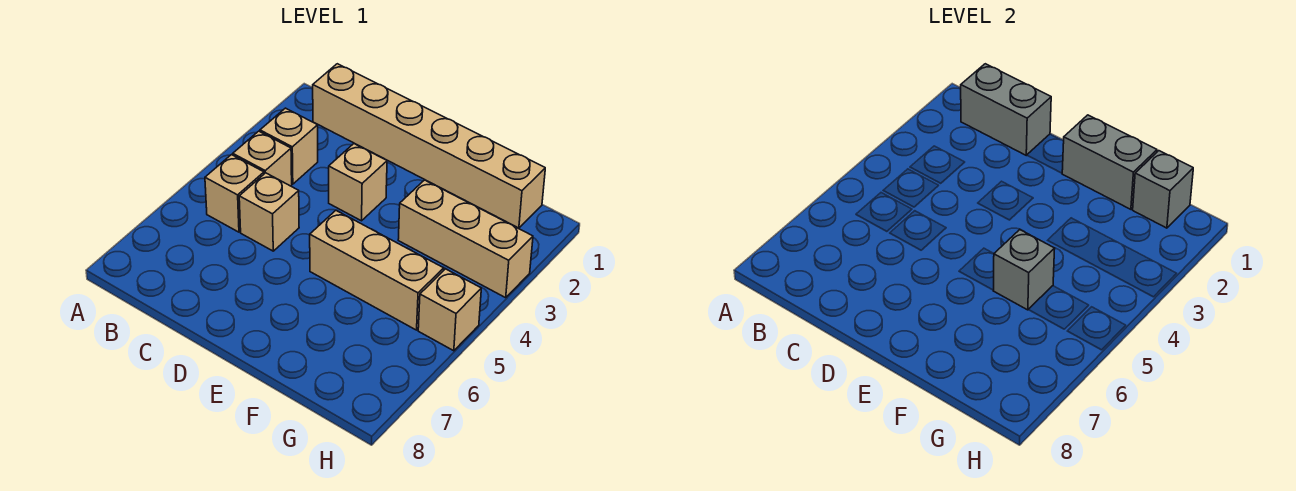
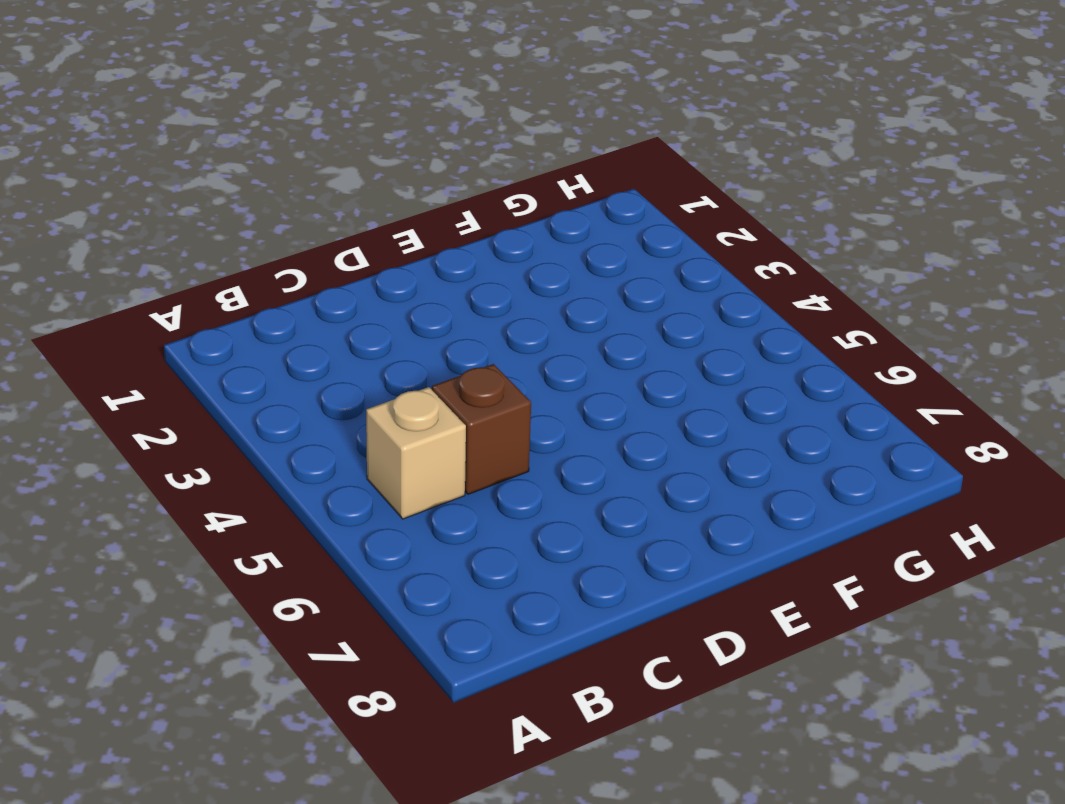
brown brick C5 level 1 -> tan brick C5 level 1
none -> tan brick B1:G1 level 1
none -> tan brick B3 level 1
none -> tan brick B4 level 1

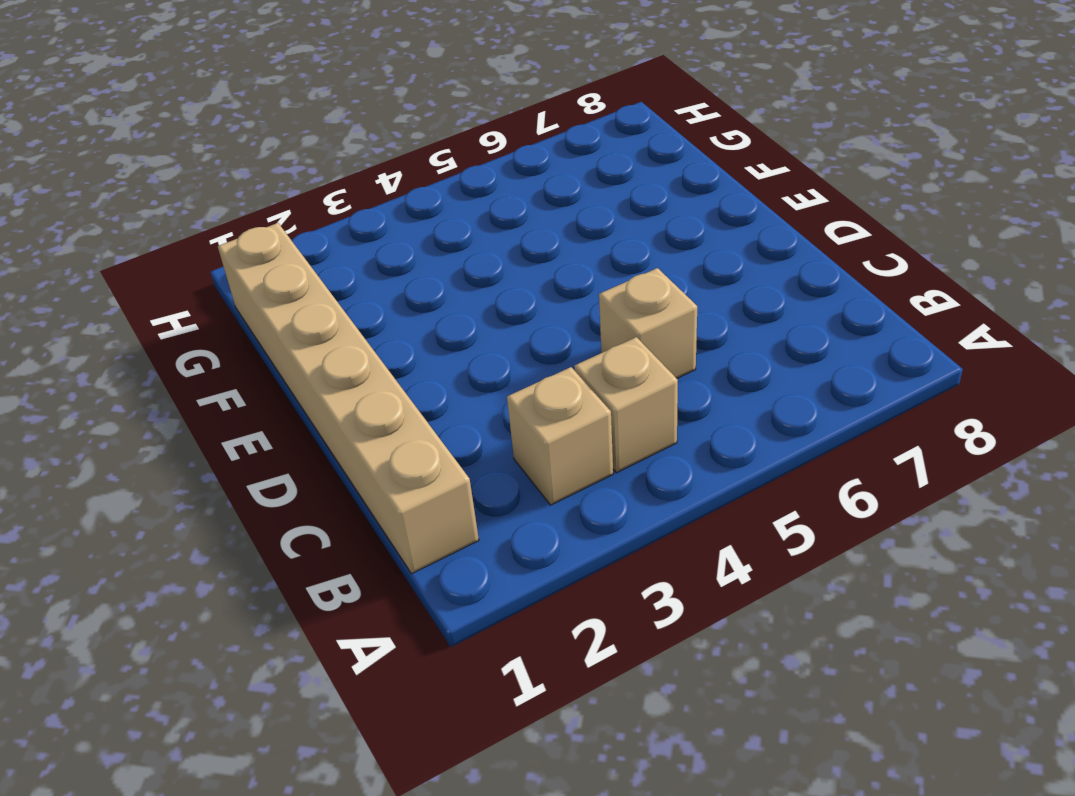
none -> tan brick B5 level 1
none -> tan brick D3 level 1
none -> tan brick E5:G5 level 1

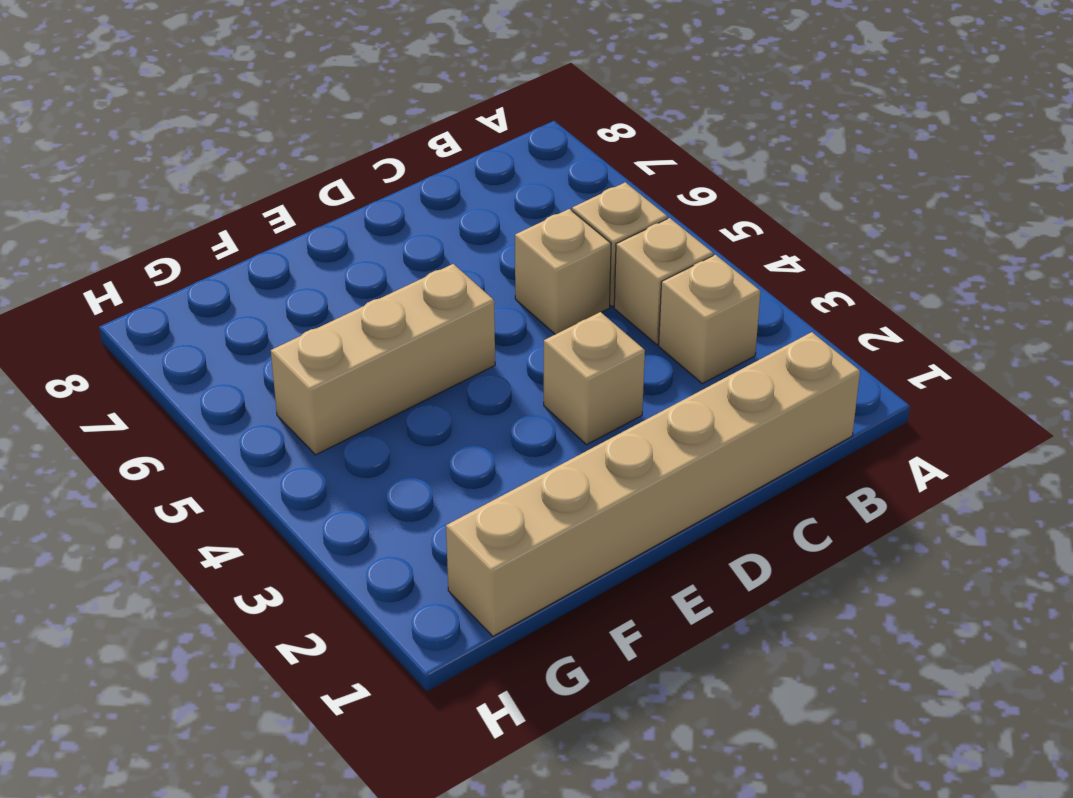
none -> tan brick F3:H3 level 1
none -> tan brick H5 level 1
none -> grey brick B1:C1 level 2

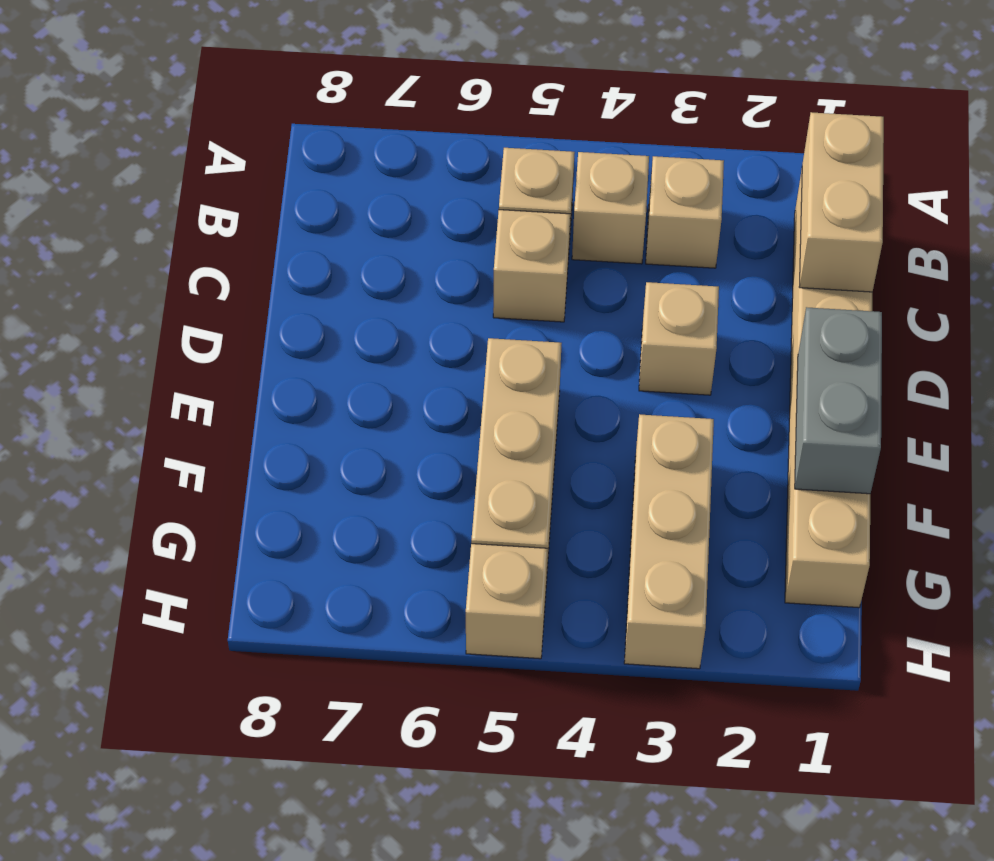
tan brick B1:C1 level 2 -> grey brick B1:C1 level 2
none -> grey brick F5 level 2
none -> grey brick G1 level 2

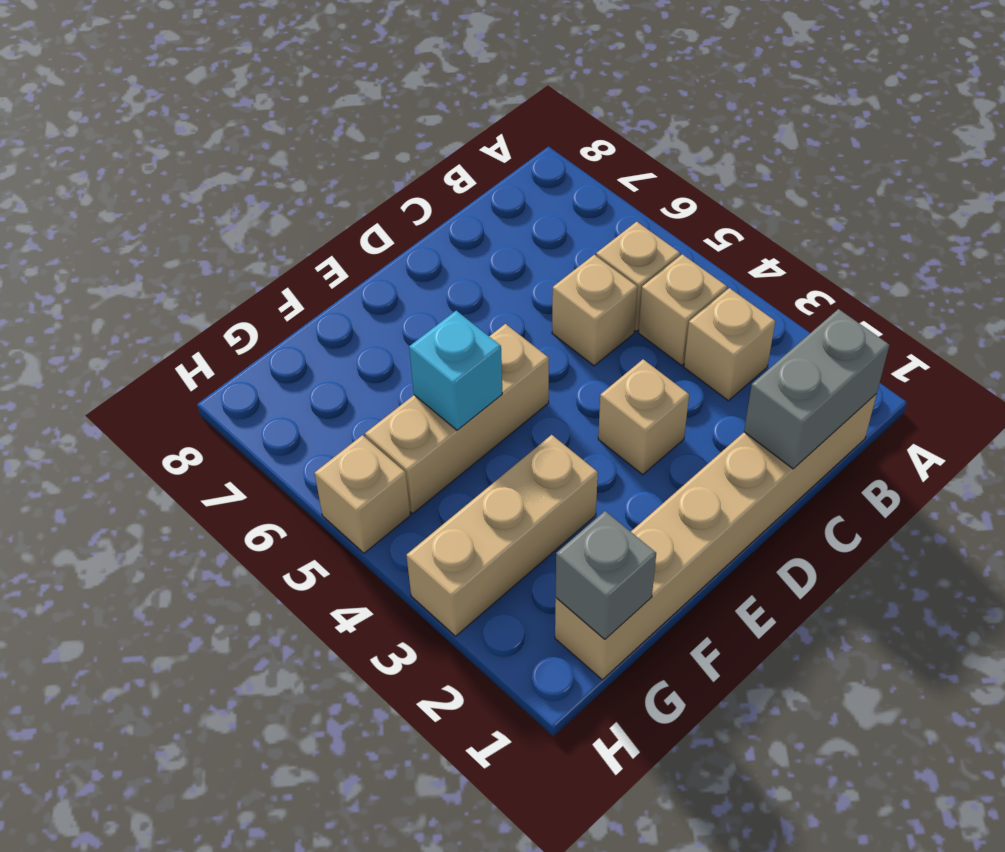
cyan brick F5 level 2 -> grey brick F5 level 2
none -> grey brick E1:F1 level 2

